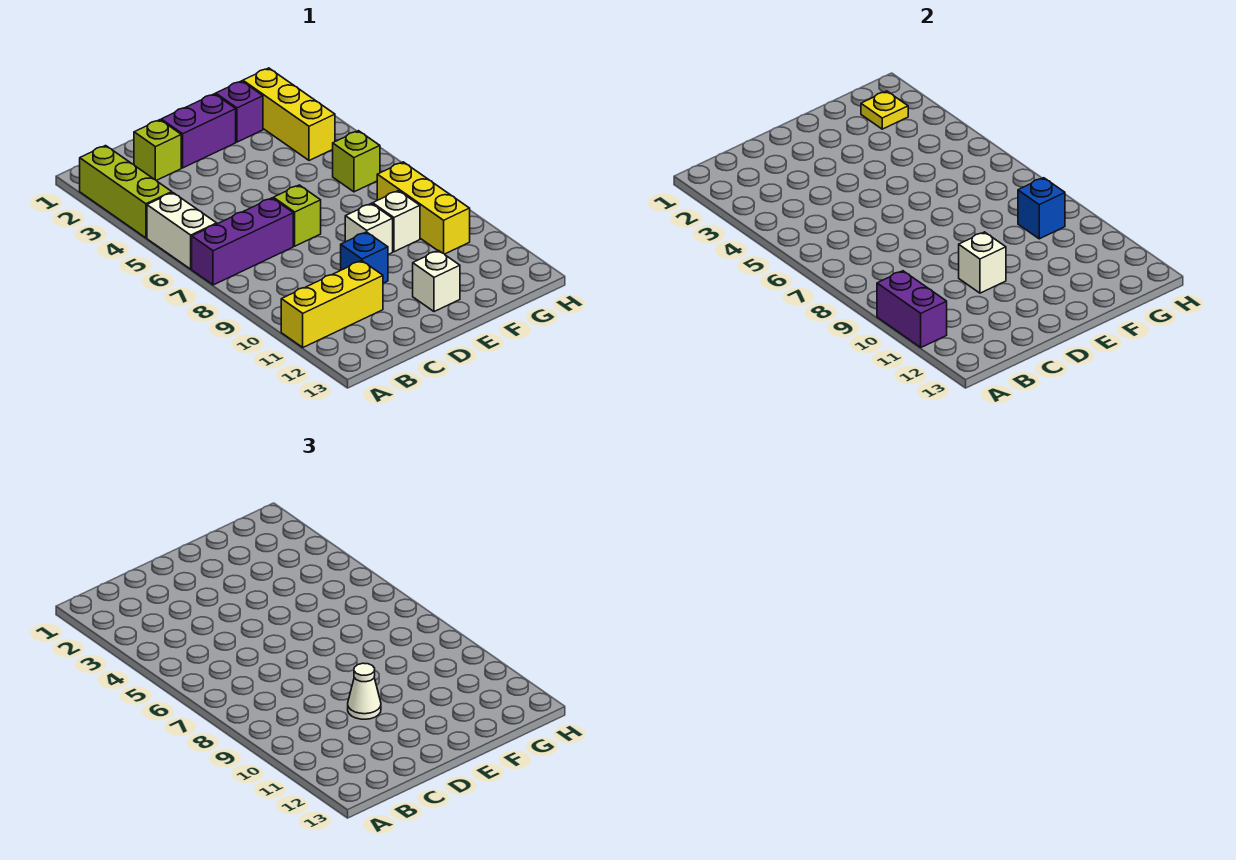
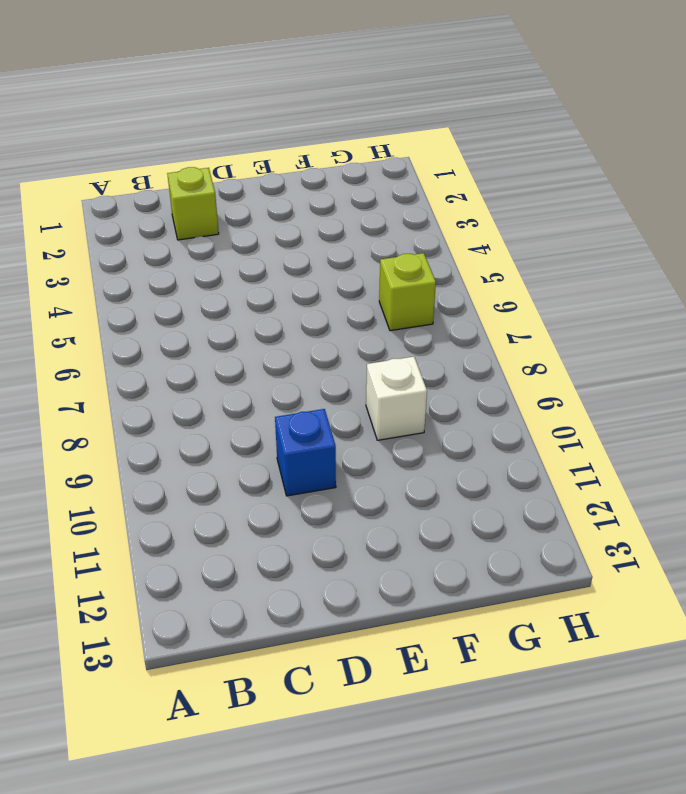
none -> lime brick A2:A4 level 1
none -> white brick A5:A6 level 1
none -> purple brick A7:C7 level 1

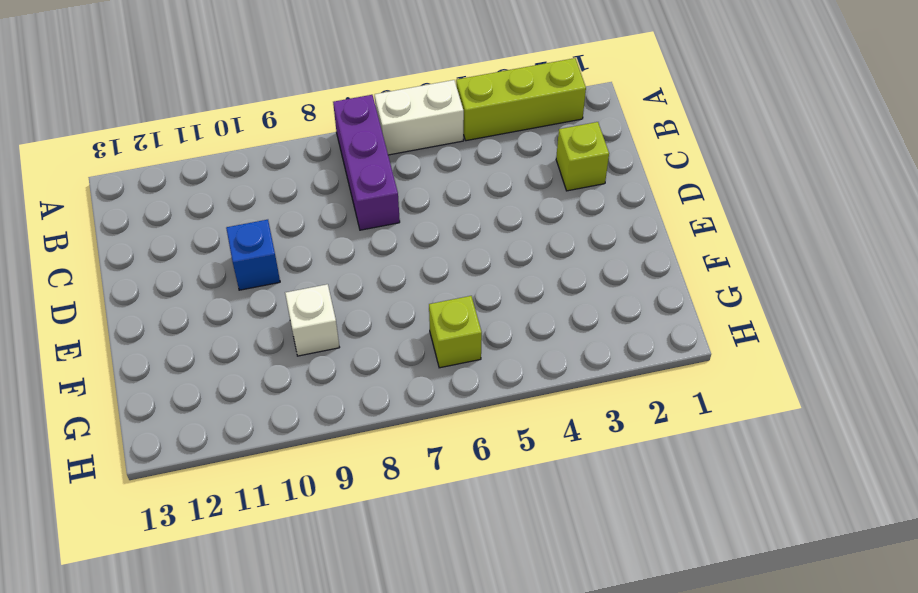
none -> yellow brick A11:C11 level 1
none -> purple brick D2:E2 level 1
none -> lime brick D7 level 1

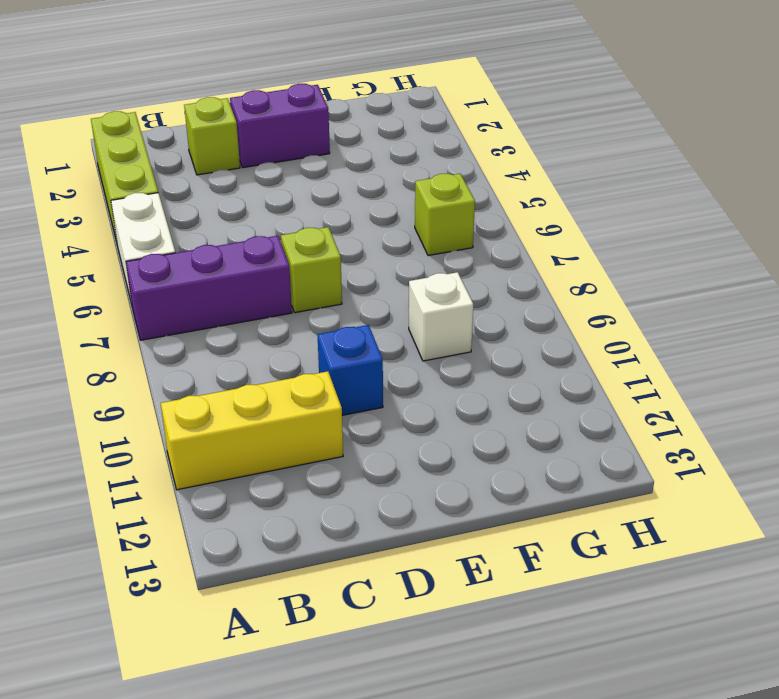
none -> white brick E9 level 1
none -> white brick E12 level 1
none -> purple brick F2 level 1

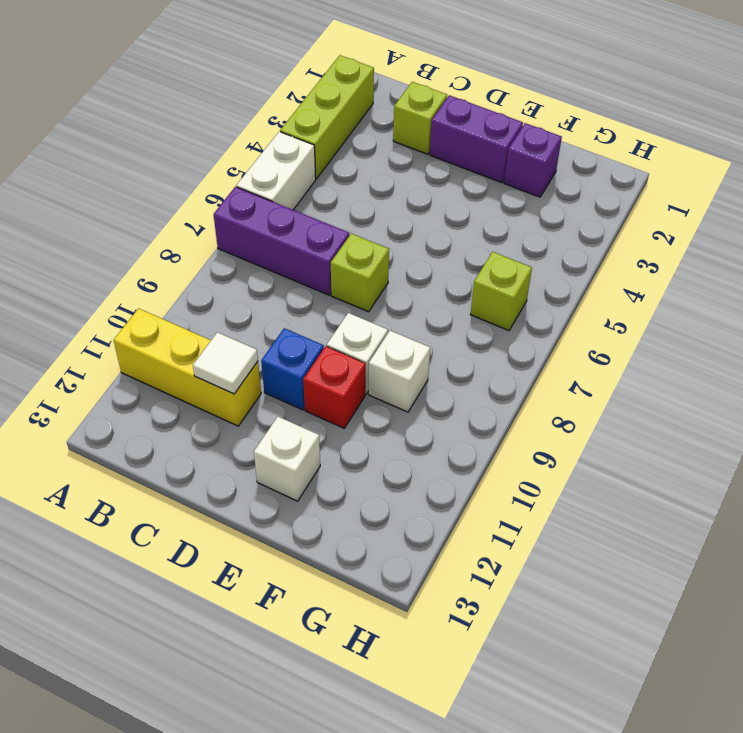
white tile C11 level 2 -> none
red brick E10 level 1 -> none
none -> yellow brick G2:G4 level 1
none -> yellow brick G8:G10 level 1
none -> purple brick A10:A11 level 2

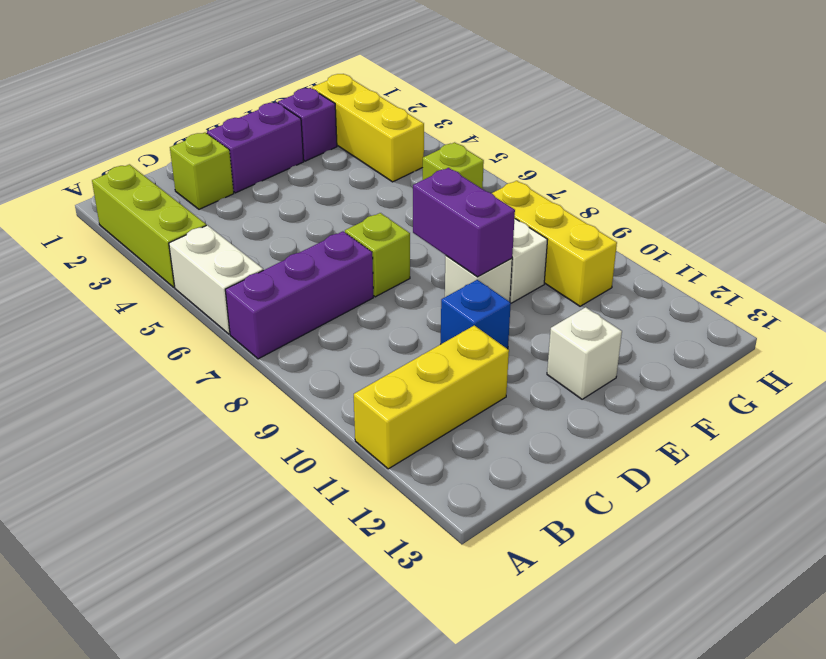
purple brick E8:E9 level 2 -> purple brick A10:A11 level 2
none -> white brick D10 level 2
none -> yellow plate G2 level 2
none -> blue brick G9 level 2

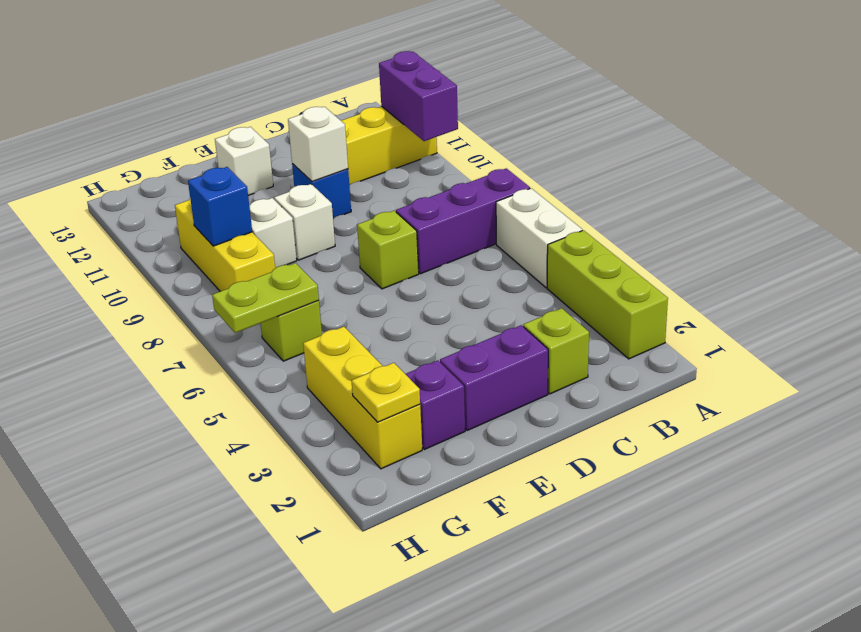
lime plate G6:H6 level 2 -> none
none -> white cone D10 level 3

